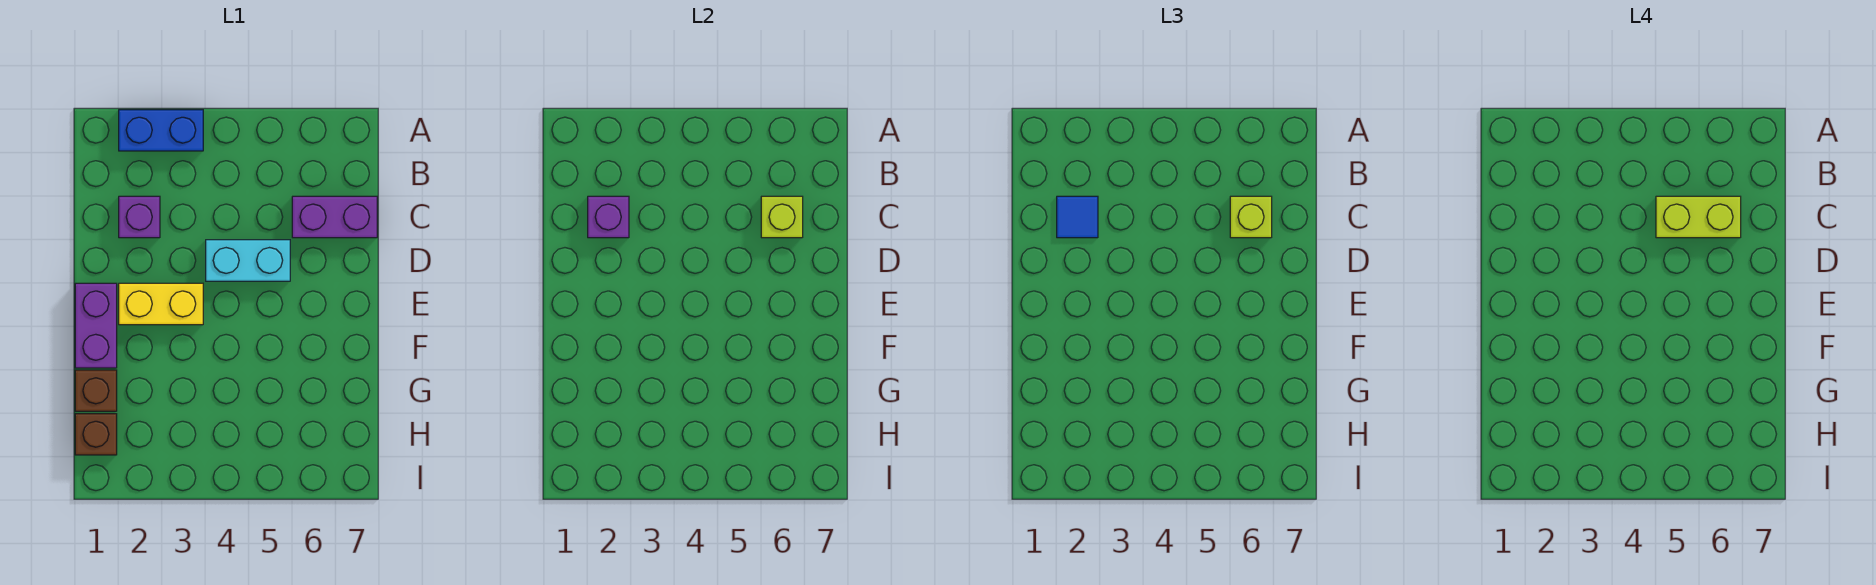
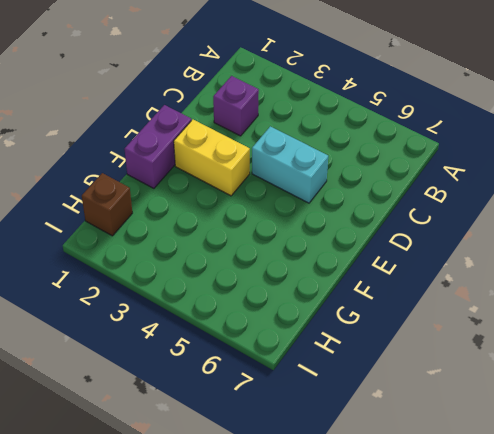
none -> blue brick A2:A3 level 1
none -> purple brick C6:C7 level 1
none -> brown brick G1 level 1

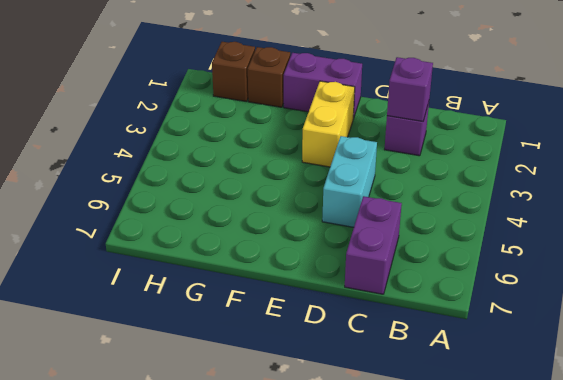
none -> blue brick A2:A3 level 1
none -> lime brick C6 level 2
none -> blue tile C2 level 3

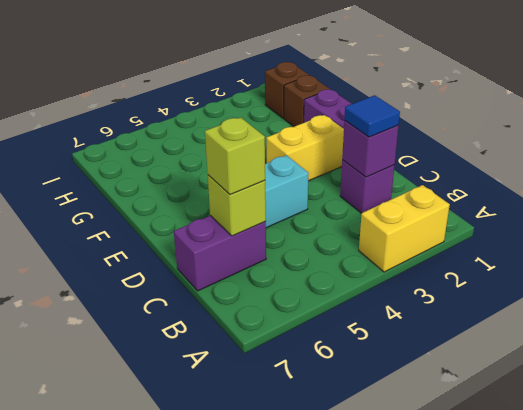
yellow brick A2:A3 level 1 -> blue brick A2:A3 level 1
none -> lime brick C5:C6 level 4

